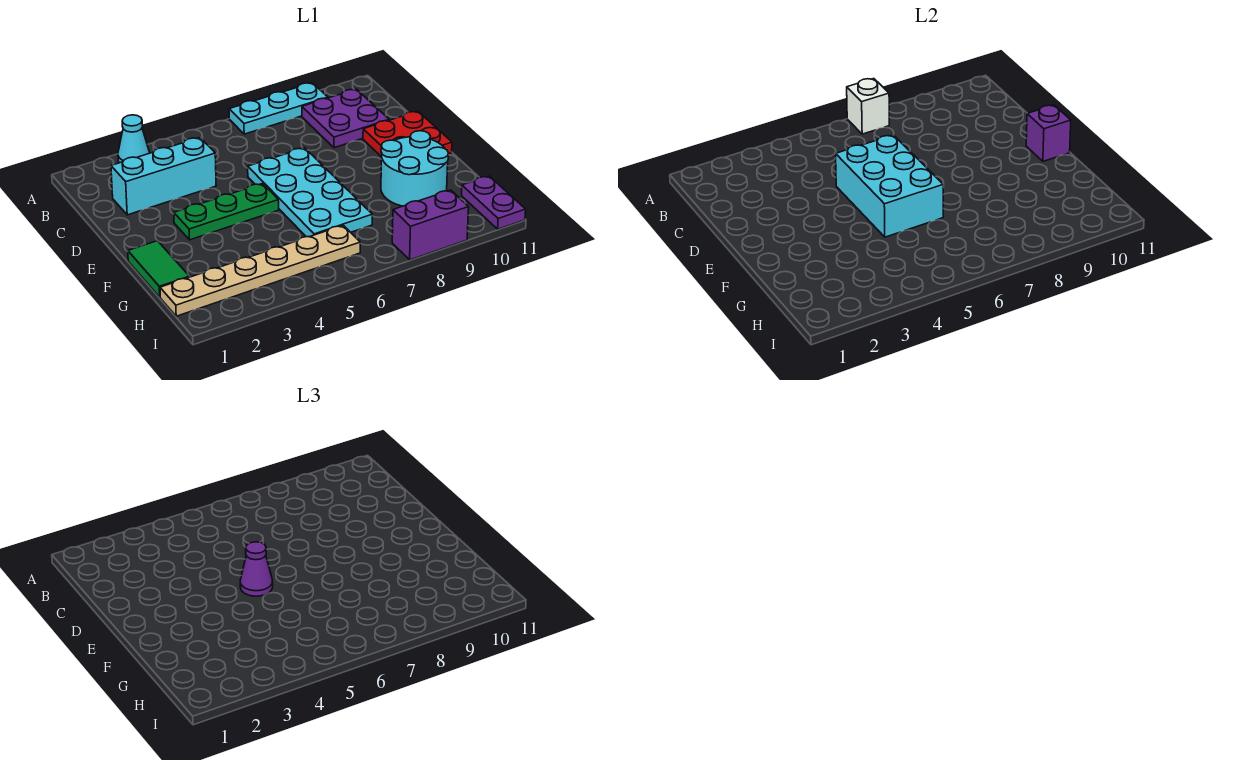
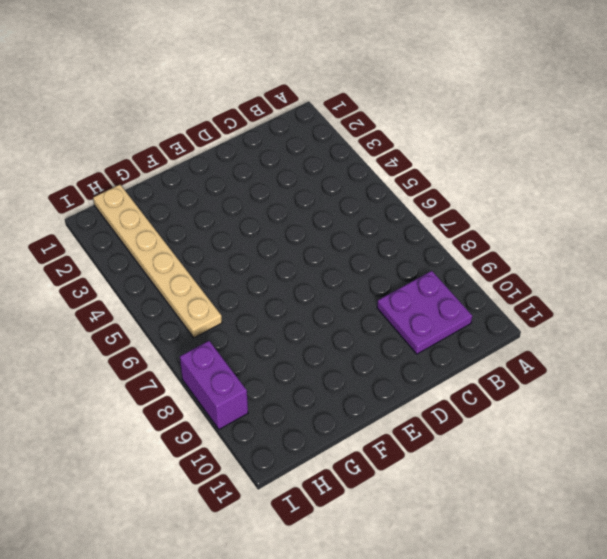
none -> cyan cone A3 level 1
none -> cyan plate A7:A9 level 1
none -> cyan brick C2:C4 level 1

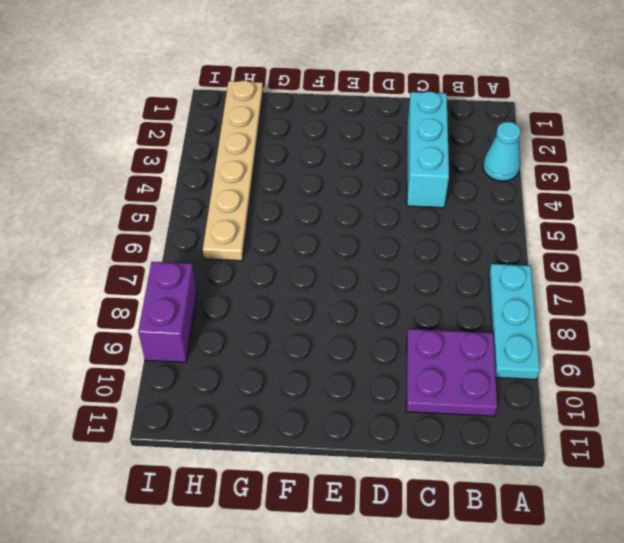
none -> cyan plate D6:G7 level 1
none -> red plate D10:E11 level 1
none -> green plate E3:E5 level 1

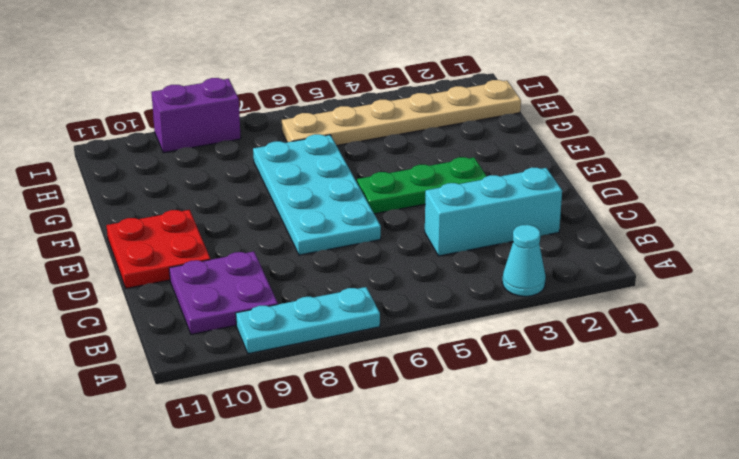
none -> green tile F1:G1 level 1
none -> cyan round brick F9:G10 level 1
none -> purple plate H11:I11 level 1

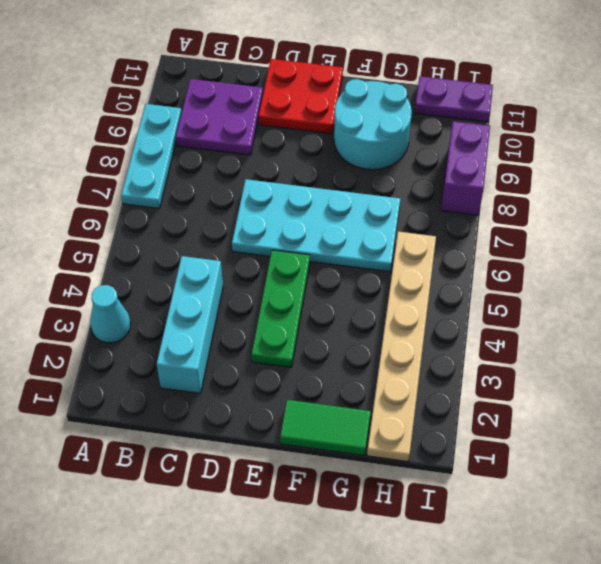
none -> white brick A7 level 2
none -> cyan brick D5:F6 level 2
none -> purple brick E11 level 2

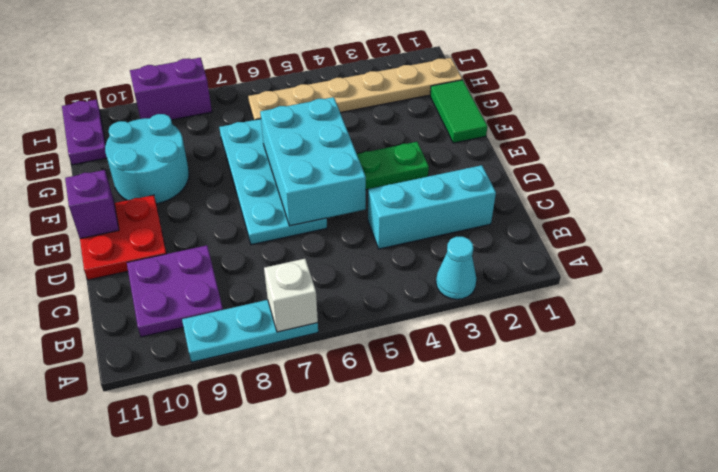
none -> purple cone E5 level 3

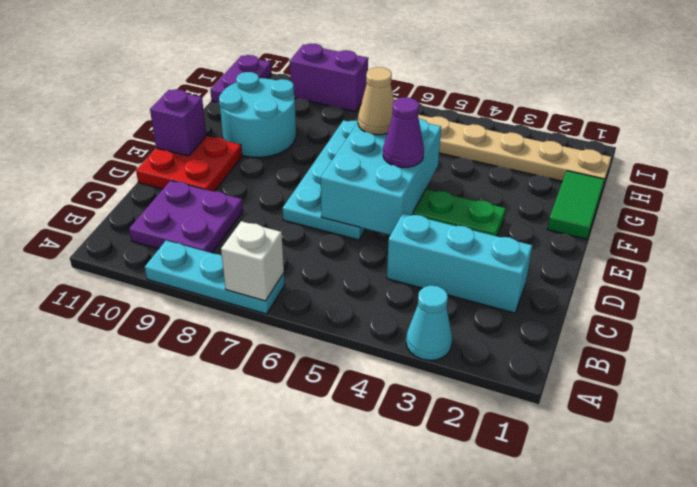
tan cone F6 level 3 -> none

